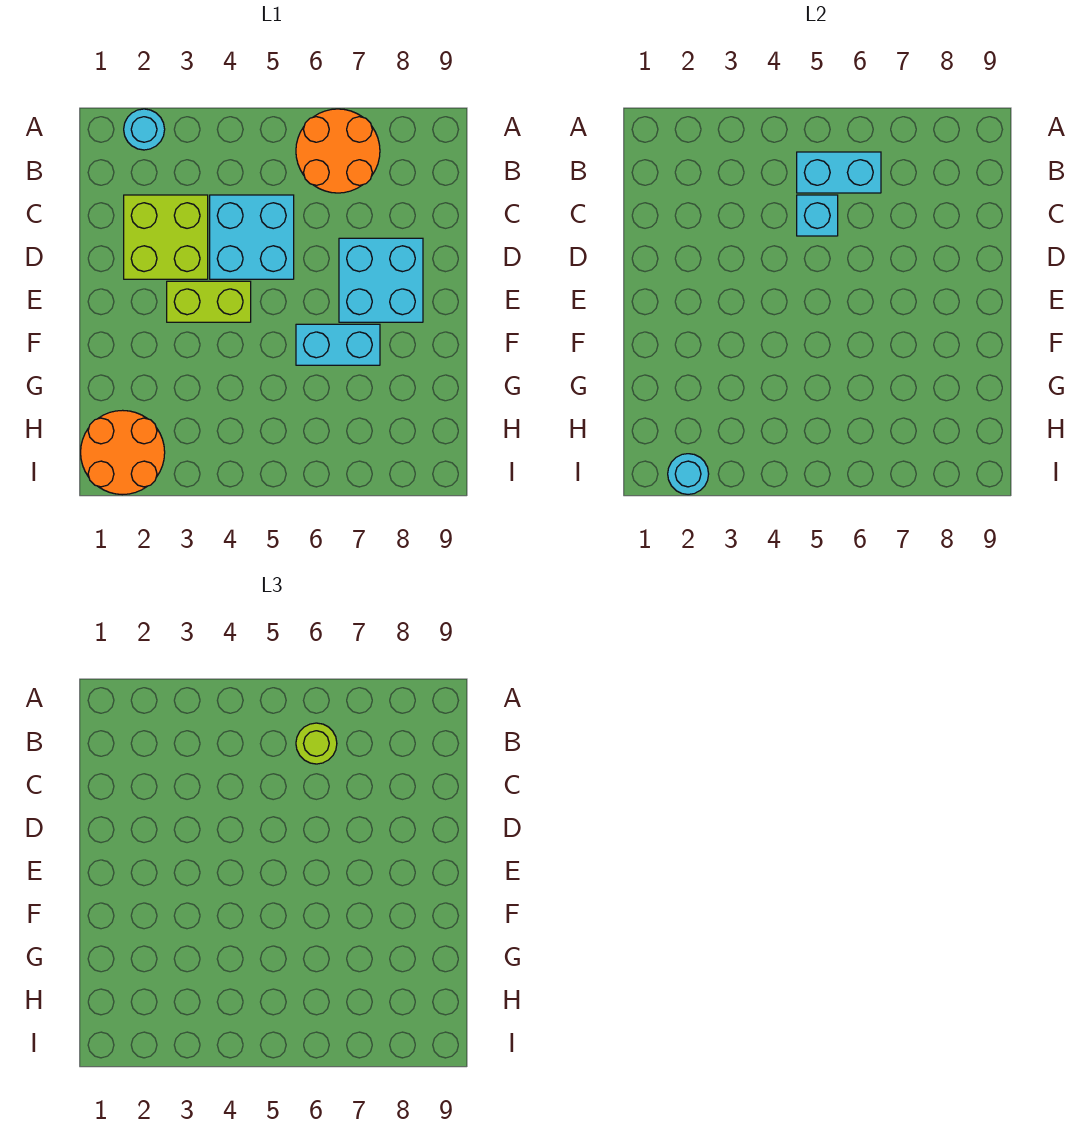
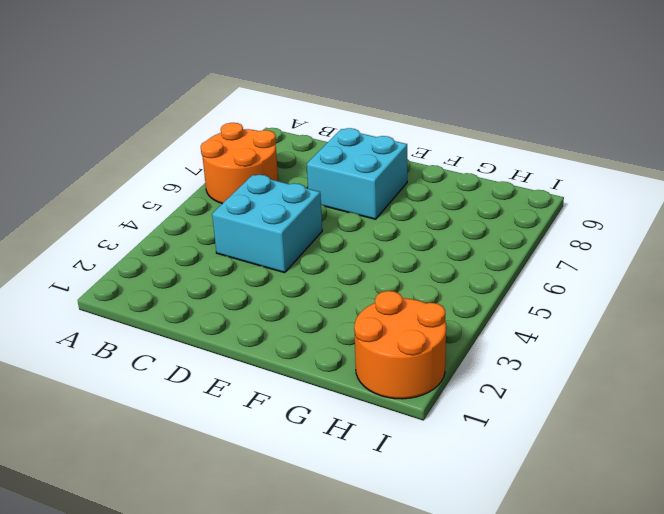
none -> cyan round brick A2 level 1
none -> lime brick C2:D3 level 1
none -> lime brick E3:E4 level 1

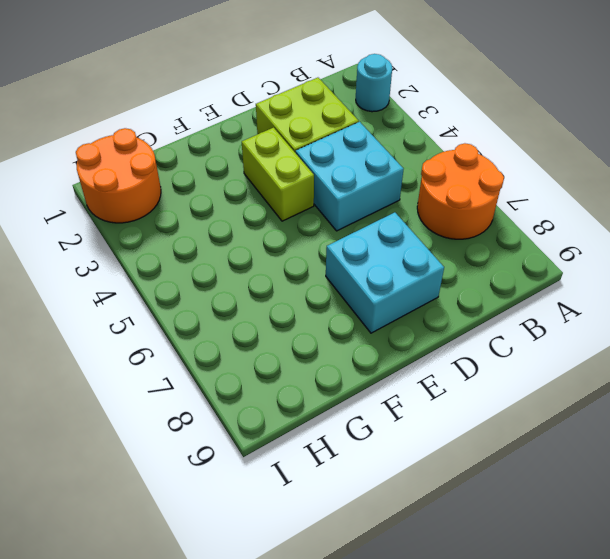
none -> cyan brick F6:F7 level 1
none -> cyan brick B5:B6 level 2
none -> cyan brick C5 level 2

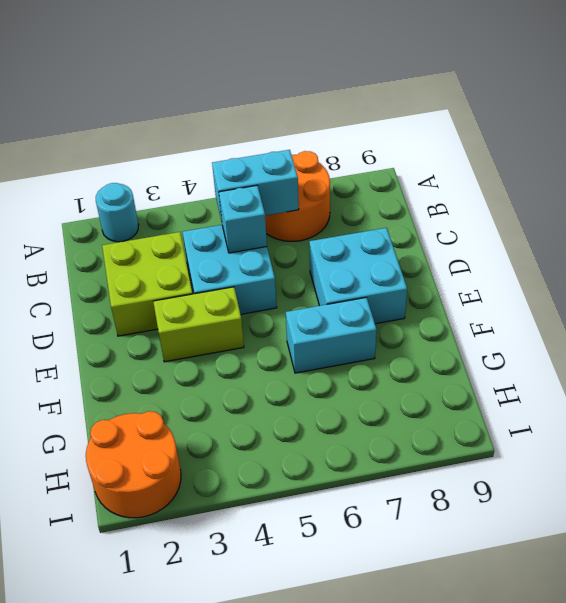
none -> cyan round brick I2 level 2
none -> lime round brick B6 level 3

